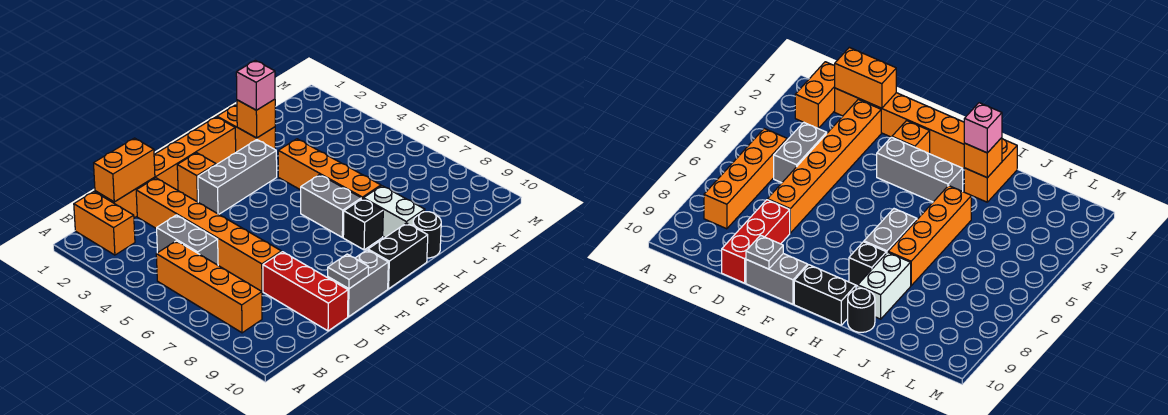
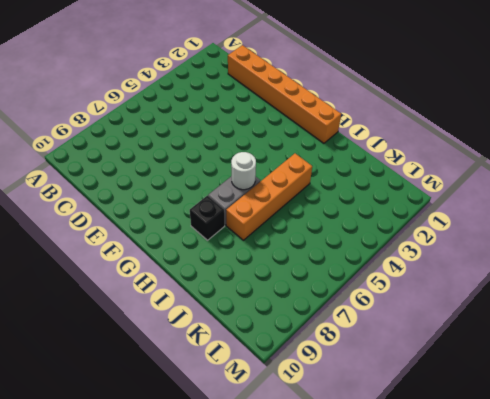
white round brick H6 level 2 -> none
none -> orange brick B1:B2 level 1
none -> orange brick B5:B8 level 1
none -> grey brick C4:C5 level 1

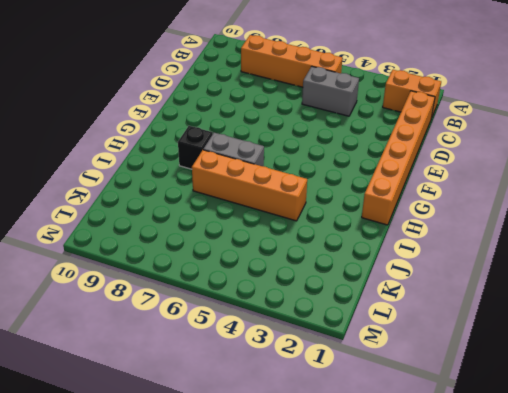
none -> orange brick D2:D7 level 1
none -> red brick D8:D10 level 1
none -> grey brick E10:F10 level 1

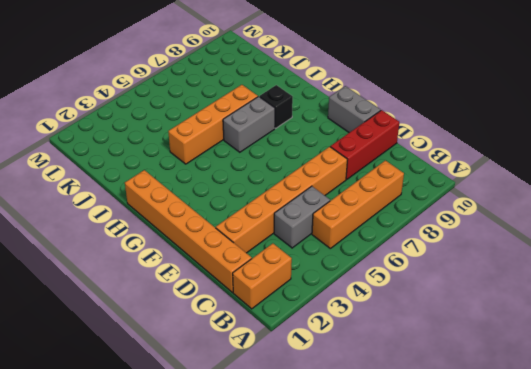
none -> orange brick F2 level 1
none -> grey brick F3:H3 level 1
none -> black brick G10:H10 level 1

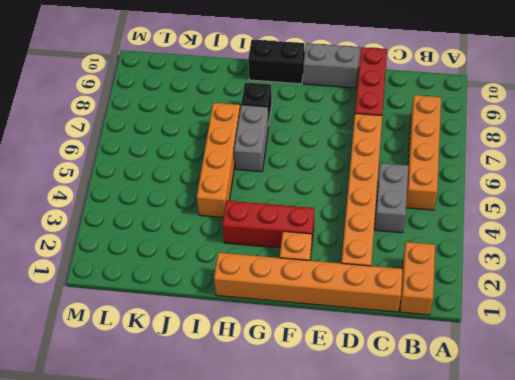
red brick F3:H3 level 1 -> grey brick F3:H3 level 1
none -> orange brick I1:I2 level 1
none -> white brick I8:I9 level 1
none -> black round brick I10 level 1

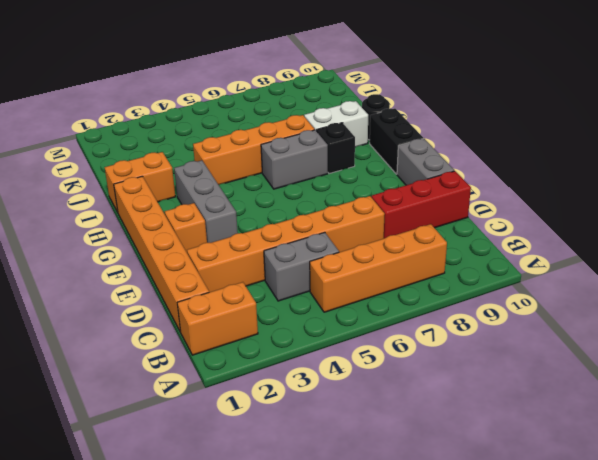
none -> orange brick C1:D1 level 2
none -> grey plate E10 level 2
none -> orange brick I2 level 2

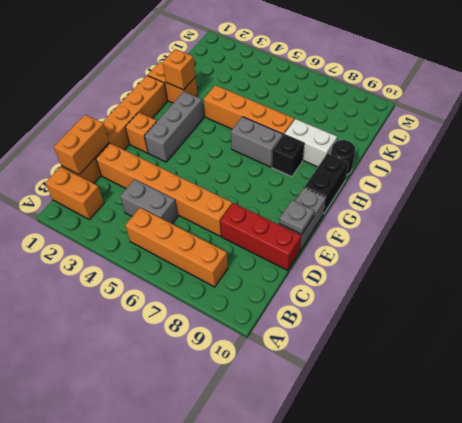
none -> pink brick I2 level 3

